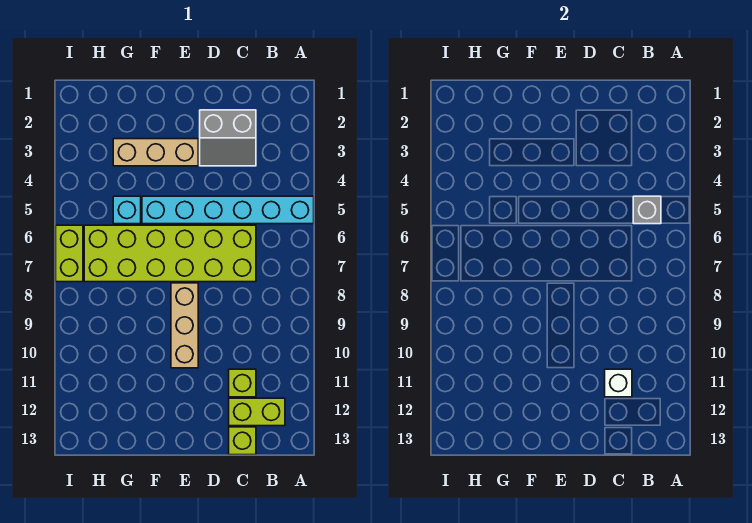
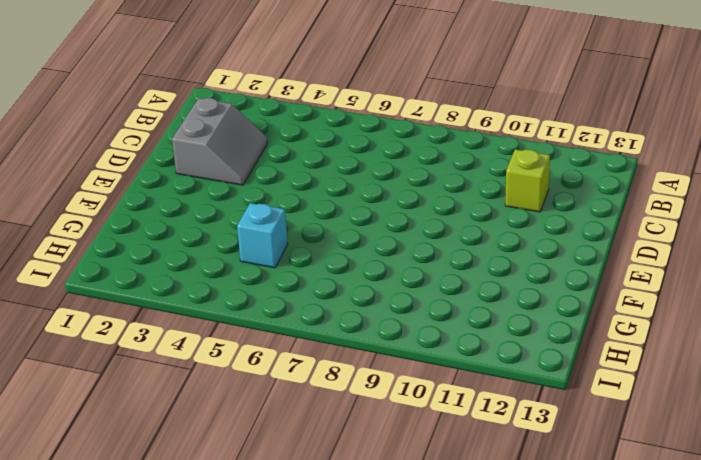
none -> cyan brick A5:F5 level 1
none -> lime brick B12:C12 level 1
none -> lime brick C6:H7 level 1

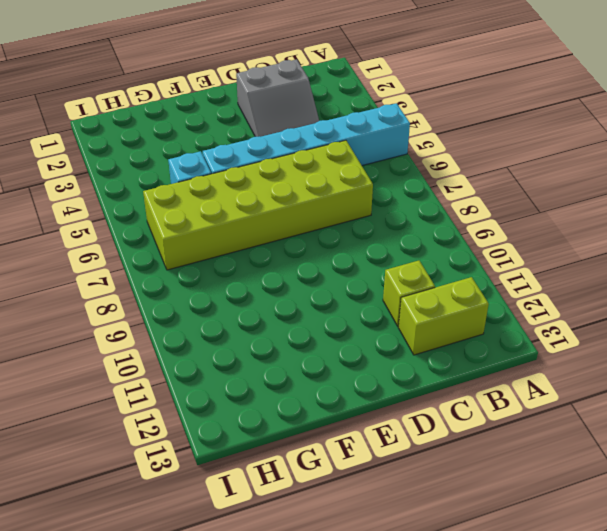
none -> lime brick C13 level 1
none -> tan brick E3:G3 level 1
none -> tan brick E8:E10 level 1

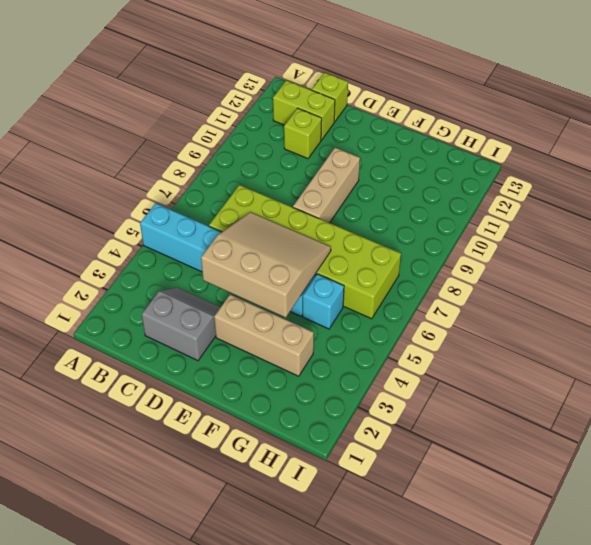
tan slope D4:F6 level 2 top 4 -> none
none -> lime brick I6:I7 level 1
none -> grey brick B5 level 2
none -> white brick C11 level 2

